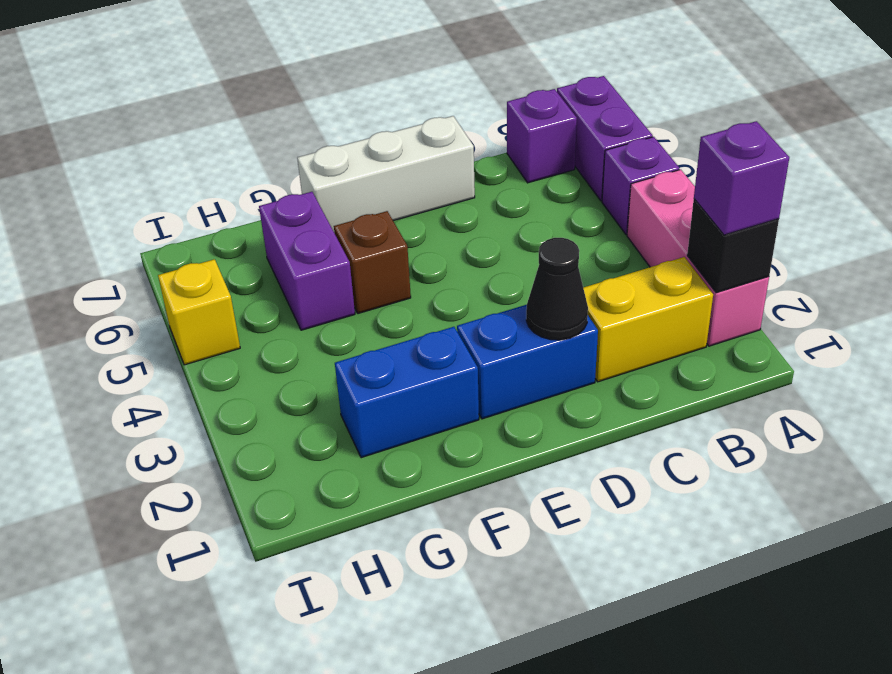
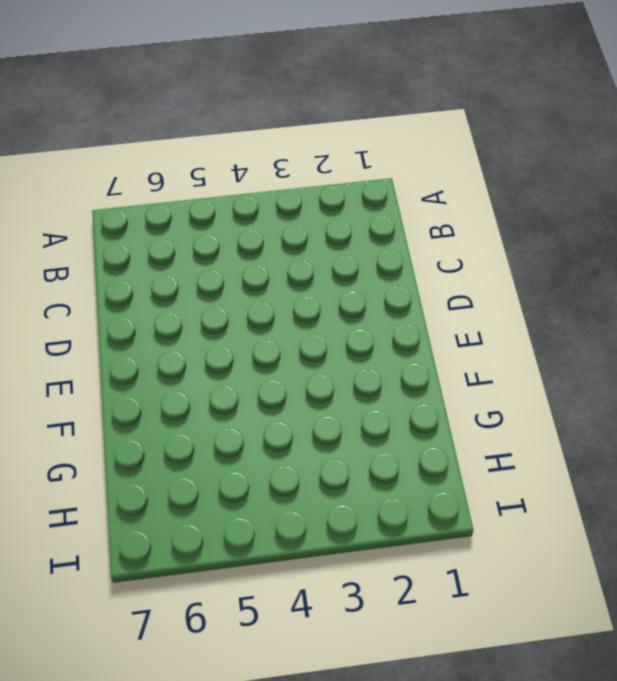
none -> pink brick A2:A4 level 1
none -> purple brick A5 level 1
none -> purple brick A6:A7 level 1

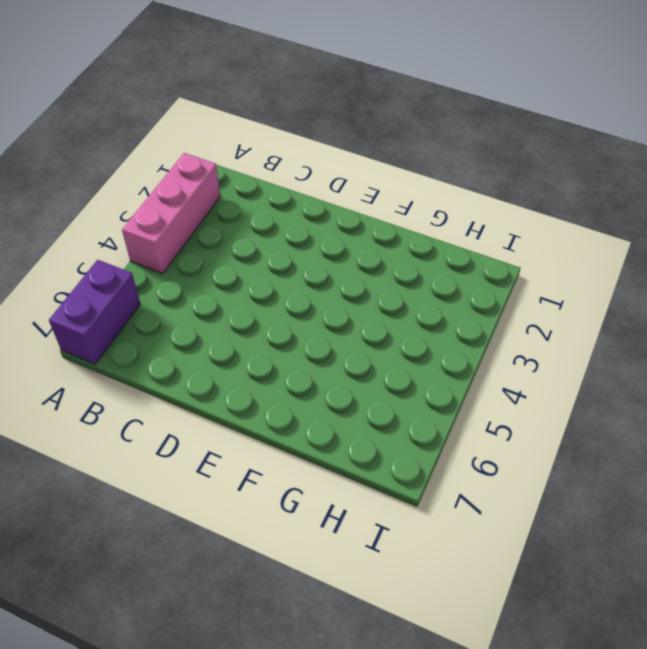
none -> purple brick A5 level 1
none -> yellow brick B2:C2 level 1
none -> purple brick B7 level 1

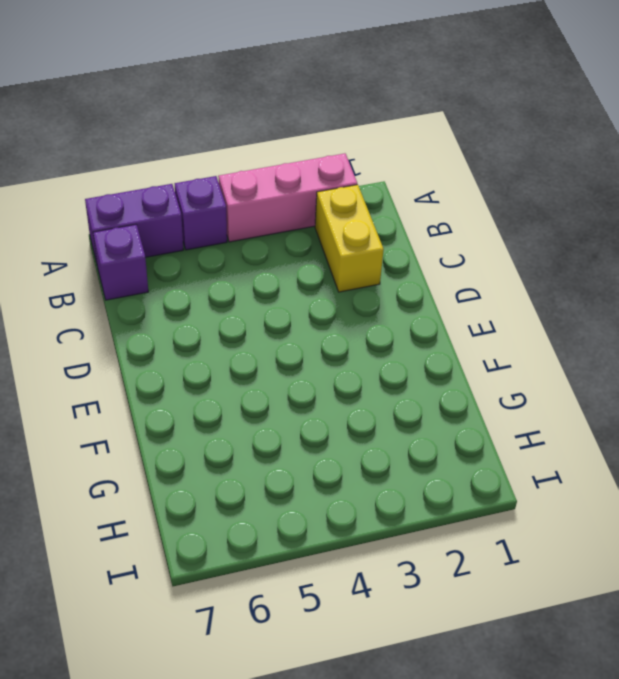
none -> blue brick D2:E2 level 1
none -> white brick D7:F7 level 1
none -> blue brick F2:G2 level 1

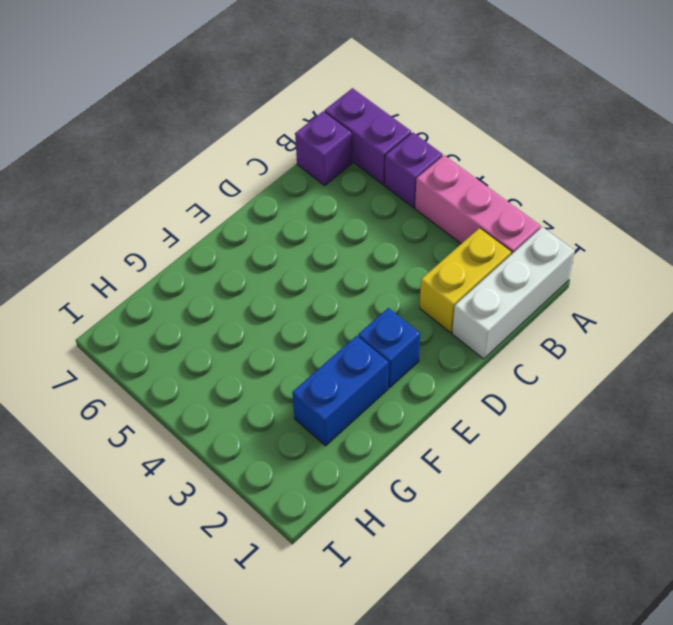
white brick A1:C1 level 1 -> white brick D7:F7 level 1
blue brick E2 level 1 -> blue brick D2:E2 level 1
none -> brown brick F5 level 1
none -> purple brick G5:G6 level 1
none -> yellow brick I5 level 1

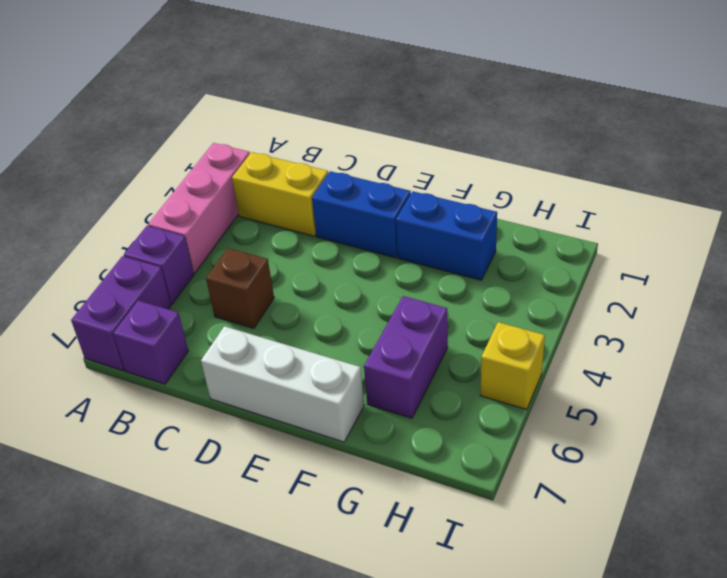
brown brick C5 level 1 -> brown brick F5 level 1
none -> black brick A2 level 2
none -> black cone D2 level 2
none -> purple brick A2 level 3

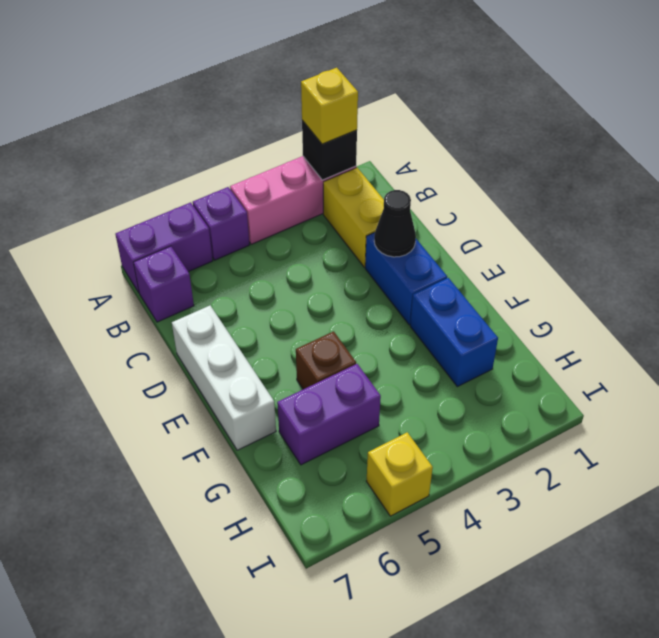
yellow brick A2 level 3 -> purple brick A2 level 3

